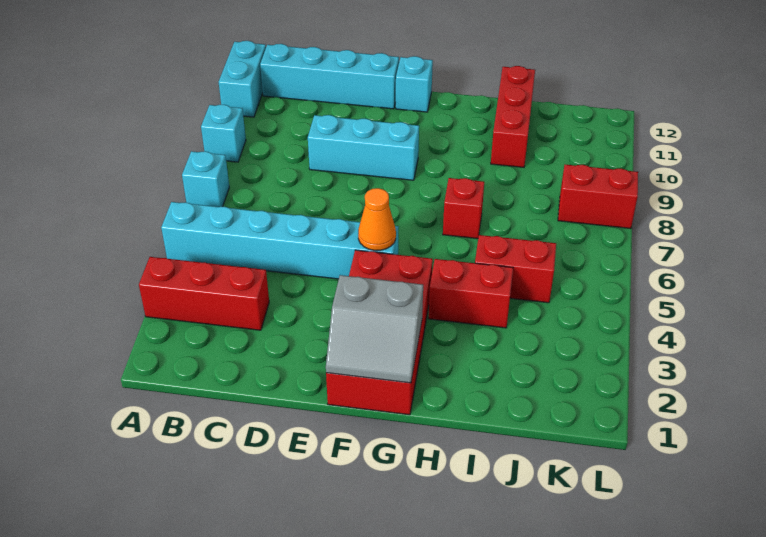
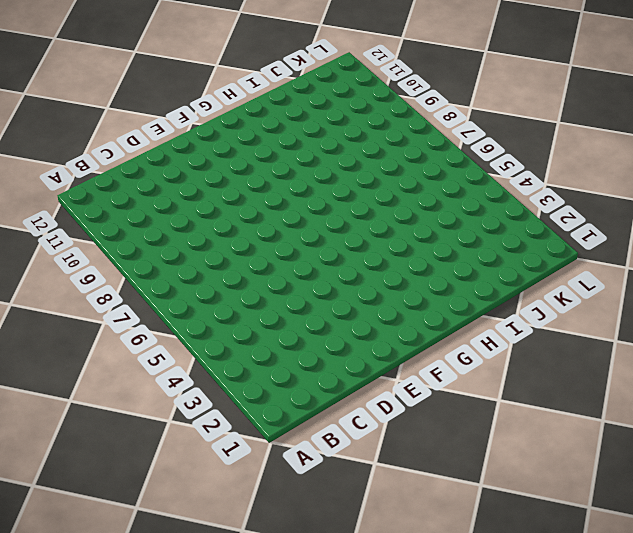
none -> red brick A3:C3 level 1
none -> cyan brick A5:F5 level 1
none -> cyan brick A7 level 1

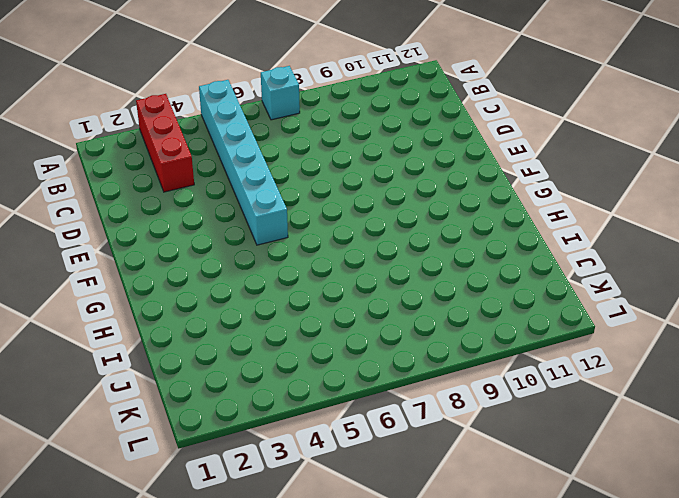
none -> cyan brick A9 level 1
none -> cyan brick A11:A12 level 1
none -> cyan brick B12:E12 level 1

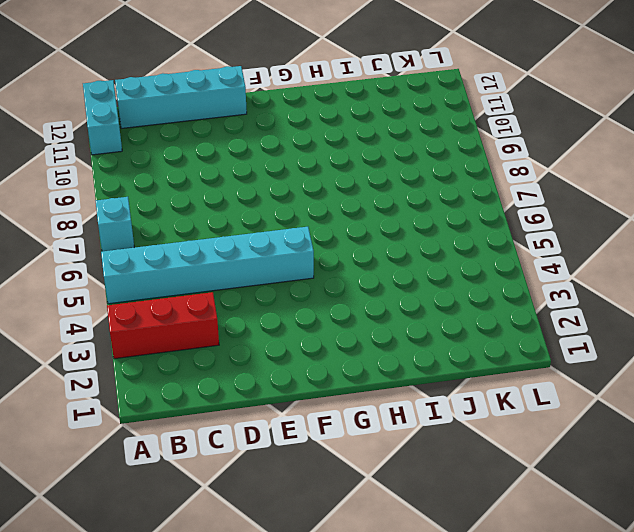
none -> cyan brick A9 level 1
none -> cyan brick D9:F9 level 1
none -> red brick F1:G4 level 1

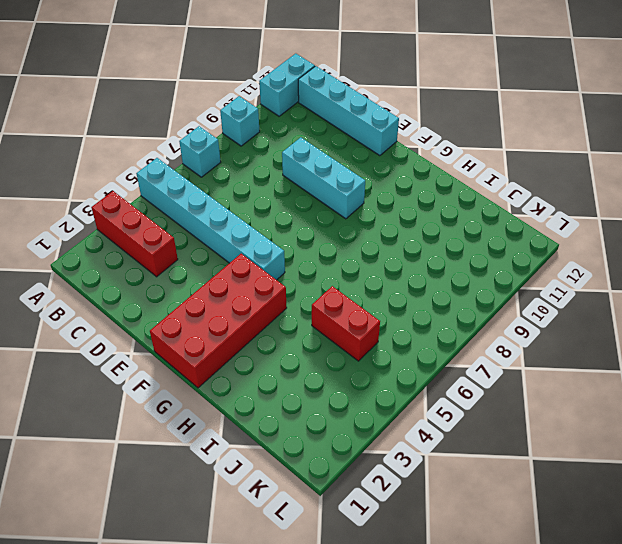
none -> cyan brick F12 level 1
none -> red brick H4:I4 level 1
none -> red brick H7 level 1

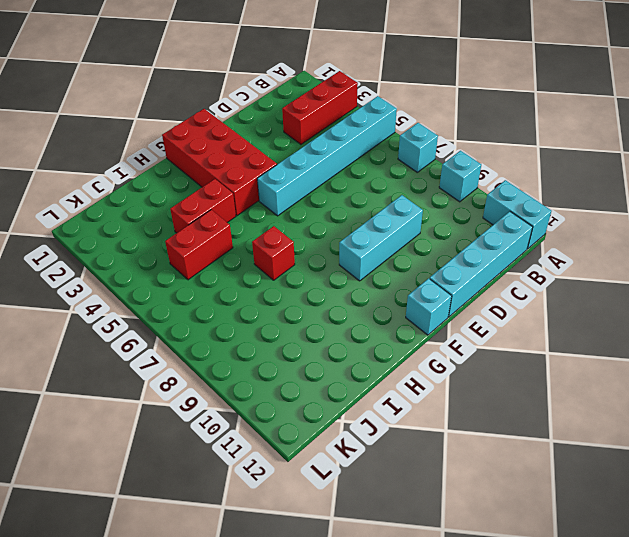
none -> red brick I10:I12 level 1
none -> red brick K8:L8 level 1
none -> grey slope F1:G2 level 2 top 2

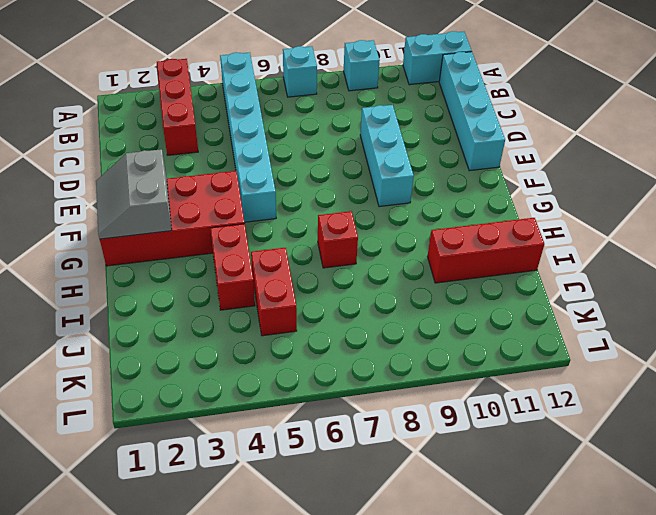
none -> cyan brick F12 level 1
none -> red brick K8:L8 level 1
none -> orange cone F5 level 2

